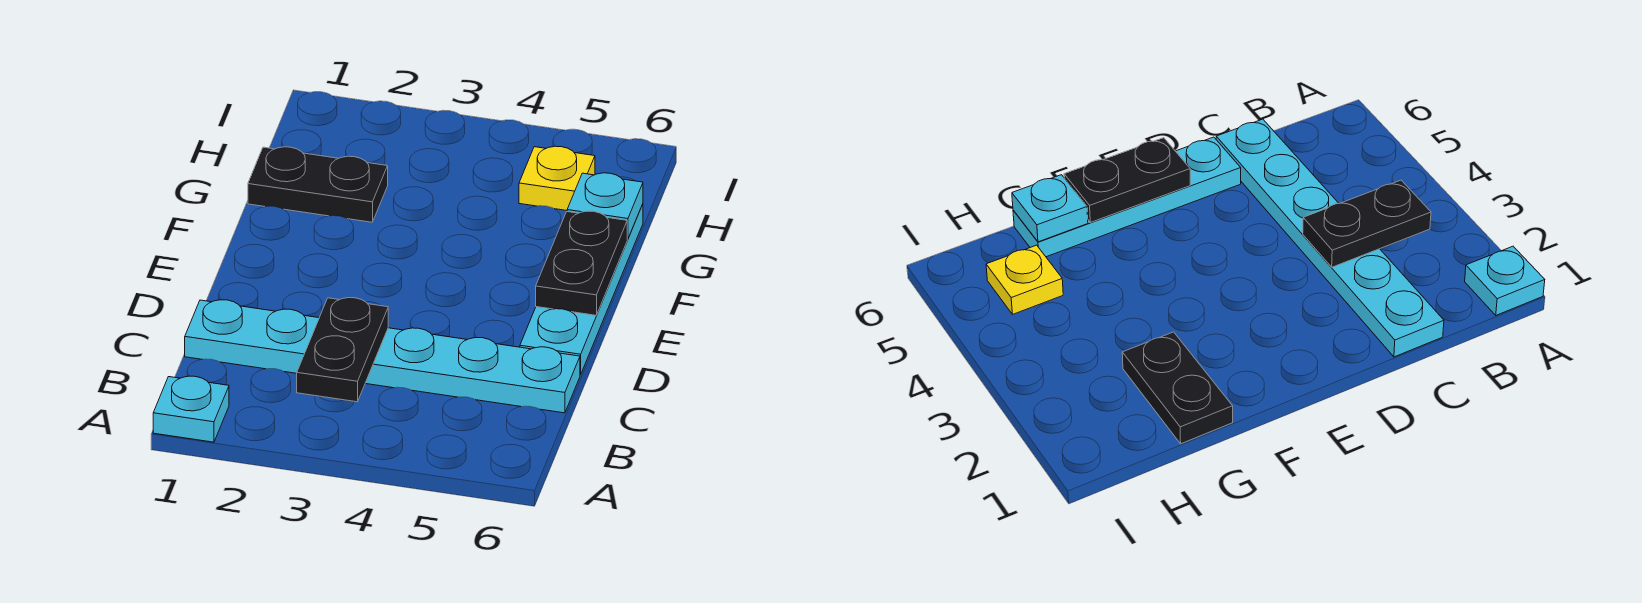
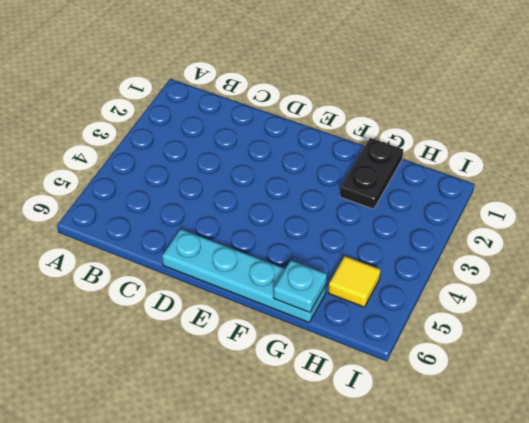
yellow tile H5 level 1 -> yellow plate H5 level 1
none -> cyan plate A1 level 1
none -> cyan plate C1:C6 level 1

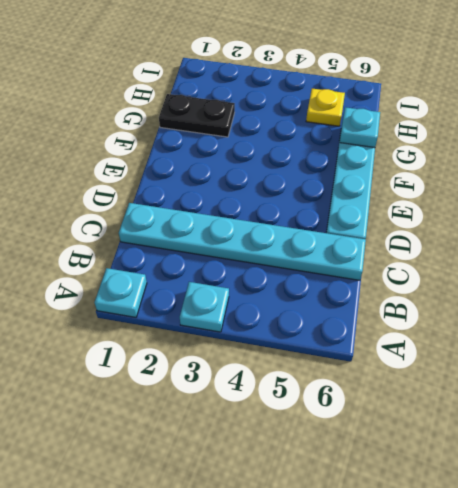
cyan plate A3 level 1 -> none
none -> black plate B3:C3 level 2
none -> black plate E6:F6 level 2

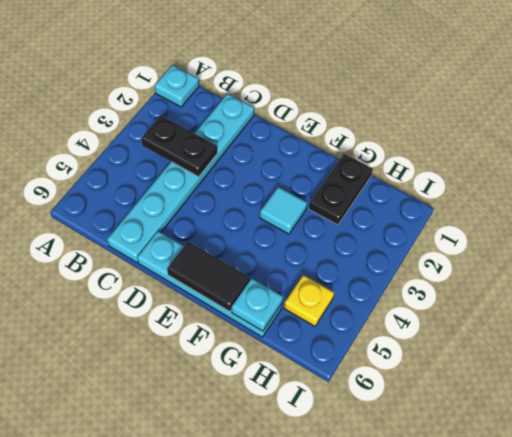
black tile E6:F6 level 2 -> black plate E6:F6 level 2
cyan tile F3 level 1 -> none

